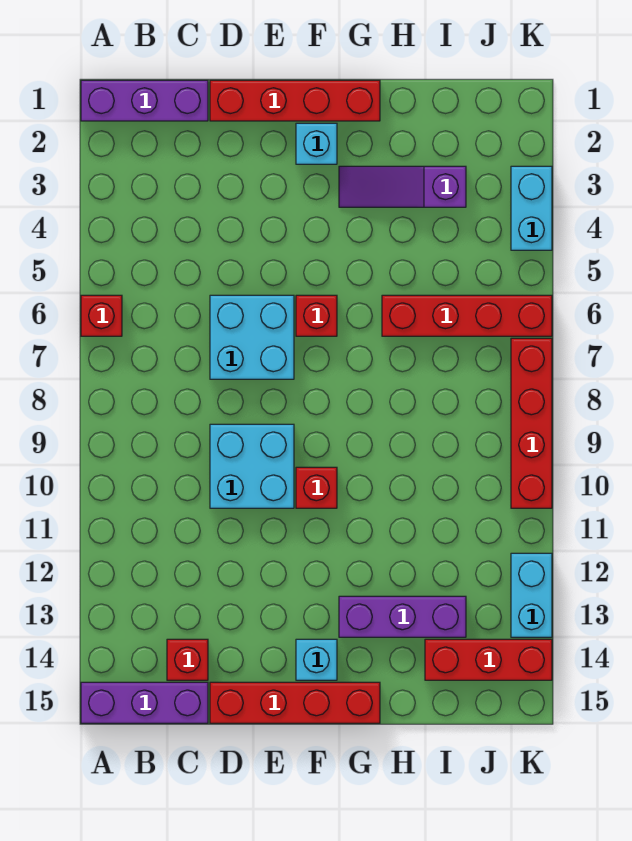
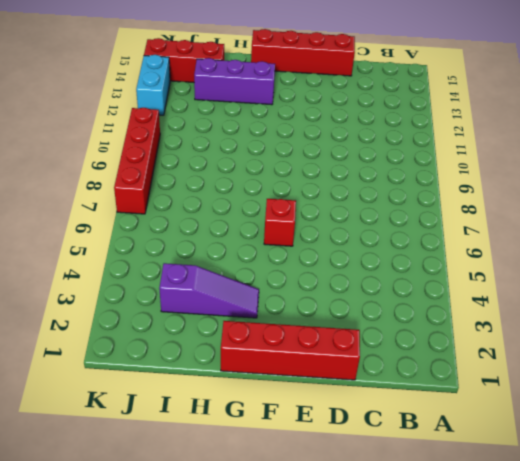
none -> purple brick A1:C1 level 1
none -> red brick A6 level 1
none -> purple brick A15:C15 level 1

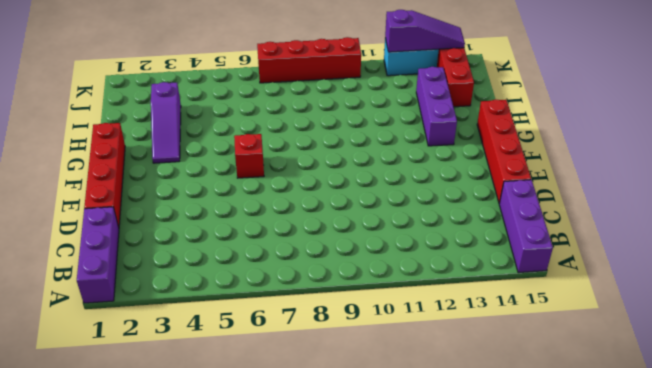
purple slope K12:K14 level 2 top 12 -> none
none -> red brick A6 level 1
none -> red brick C14 level 1
none -> cyan brick D6:E7 level 1

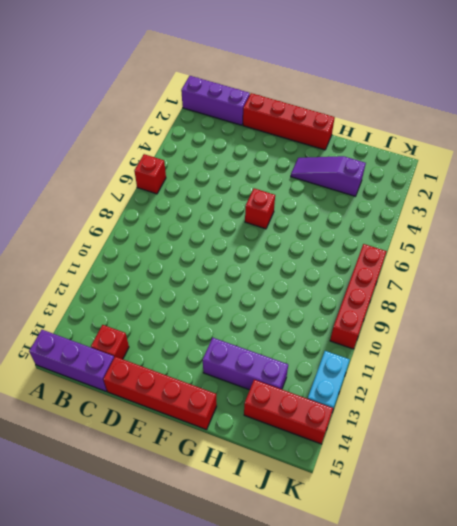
none -> cyan brick D6:E7 level 1
none -> cyan brick D9:E10 level 1
none -> cyan brick F2 level 1

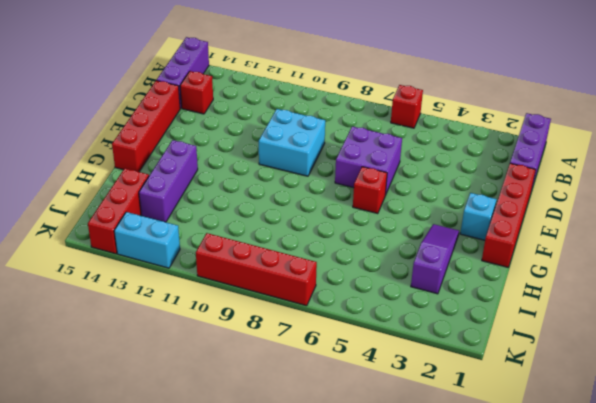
purple brick D6:E7 level 1 -> cyan brick D6:E7 level 1
none -> red brick F10 level 1
none -> cyan brick F14 level 1
none -> red brick H6:K6 level 1

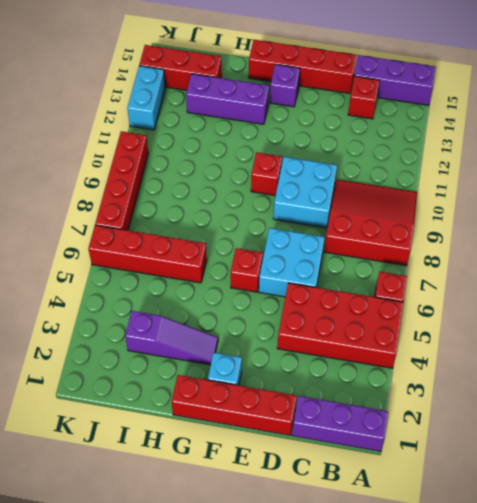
red brick A4:D5 level 1 -> none
red slope A8:C10 level 1 top 8 -> none
purple brick F14 level 1 -> cyan brick F14 level 1
none -> cyan brick K3:K4 level 1

